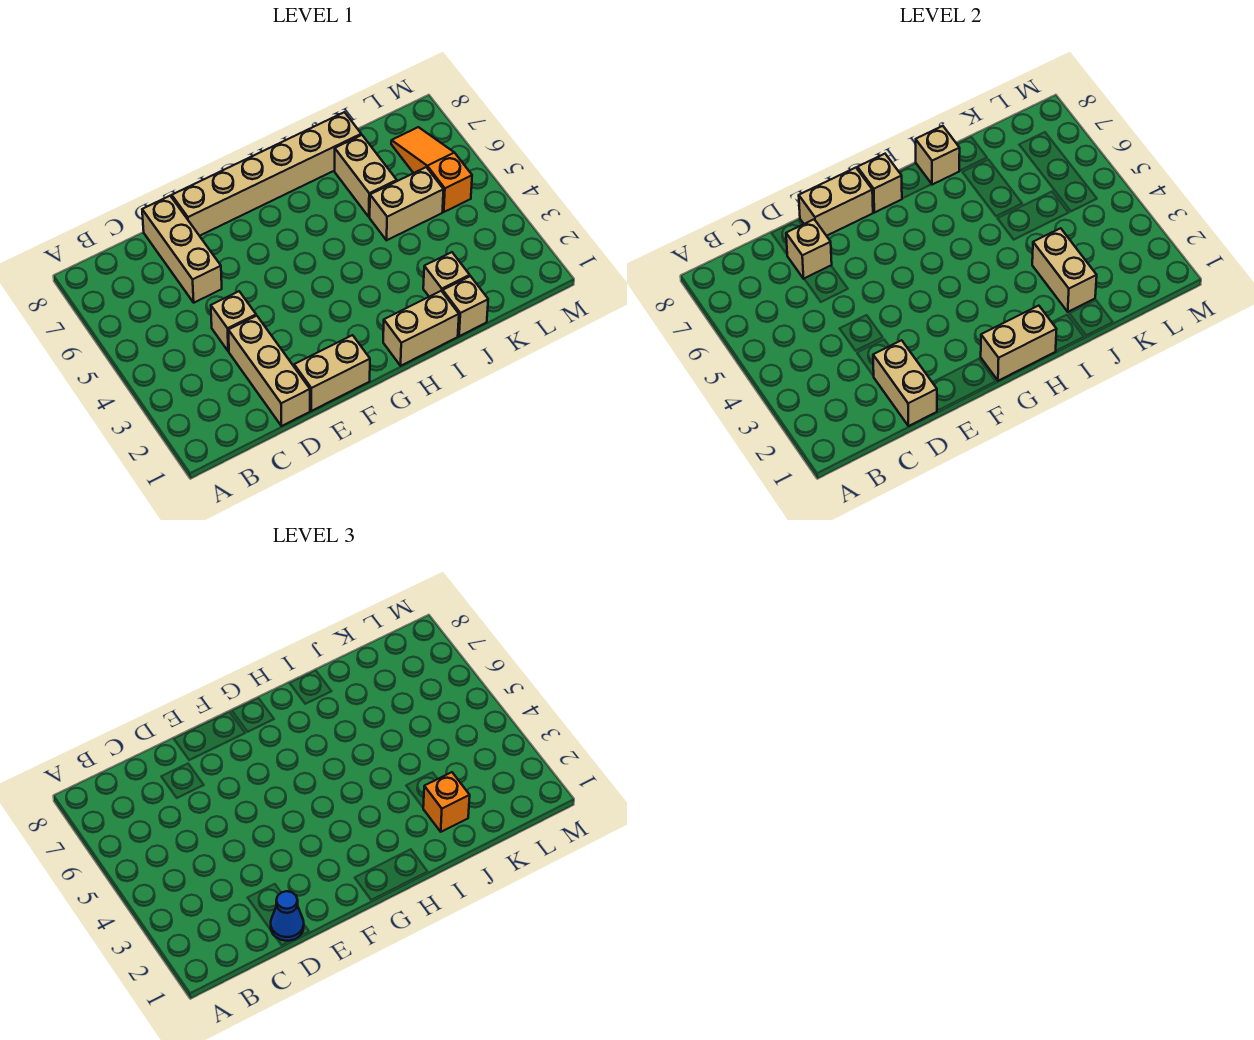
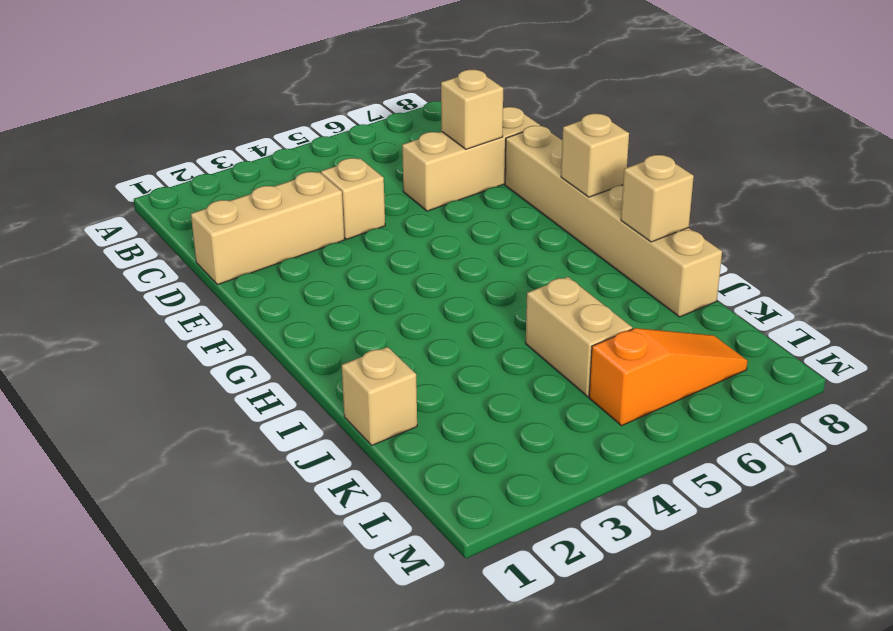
none -> tan brick E1:F1 level 1
none -> tan brick H1:I1 level 1
none -> tan brick J2 level 1

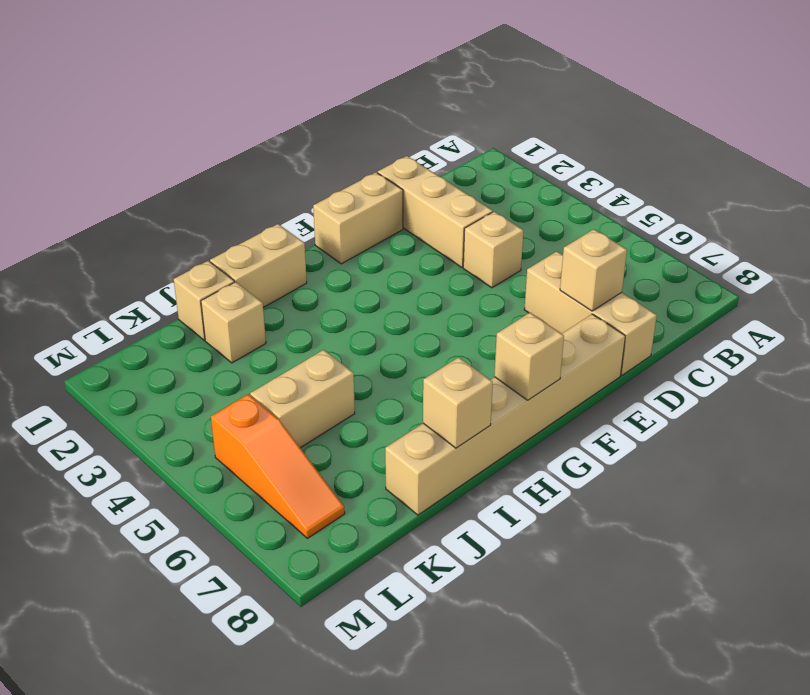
none -> tan brick J6:J7 level 1
none -> tan brick D1:D2 level 2
none -> tan brick E8:F8 level 2

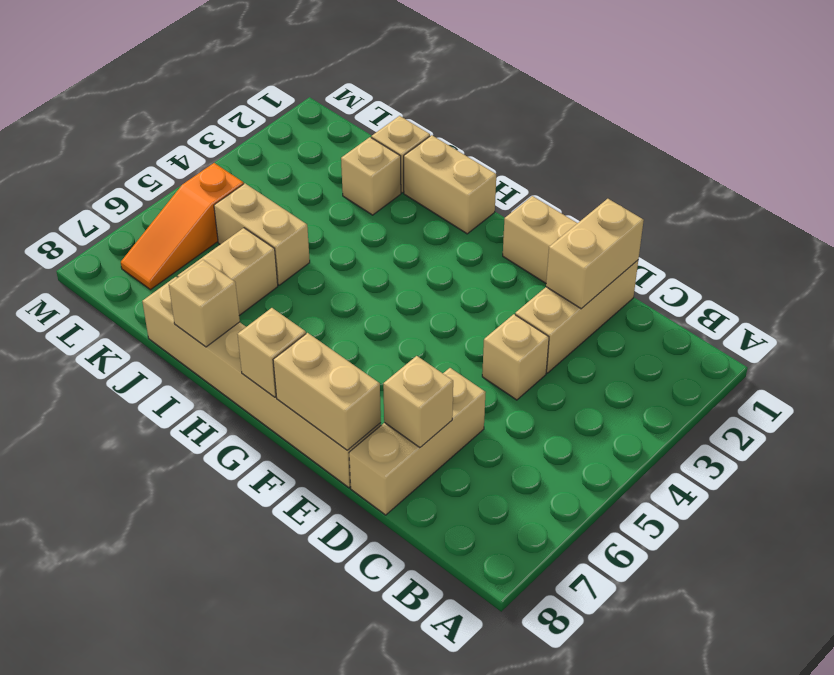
none -> tan brick G1:H1 level 2
none -> tan brick J2:J3 level 2
none -> blue cone D1 level 3

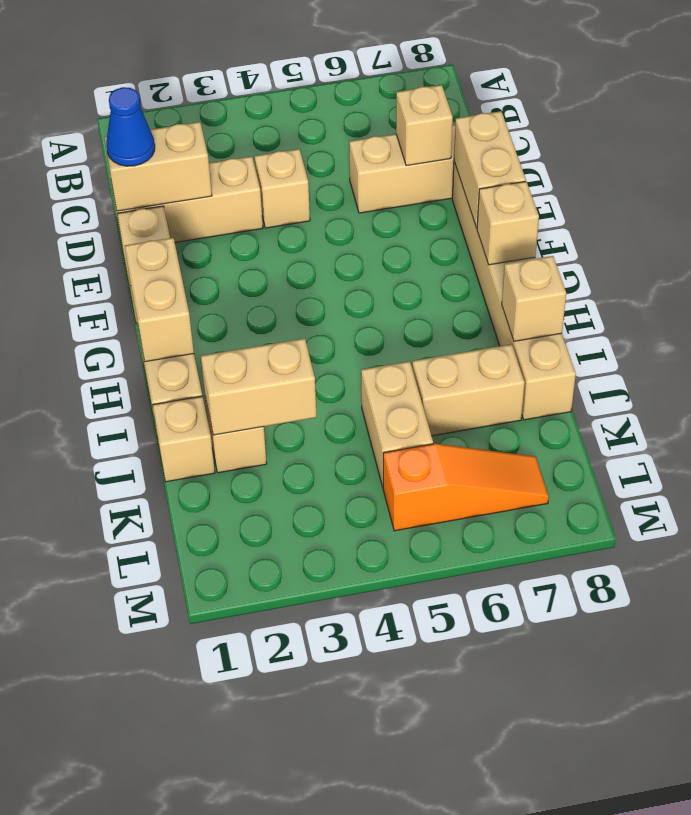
none -> orange brick J2 level 3

